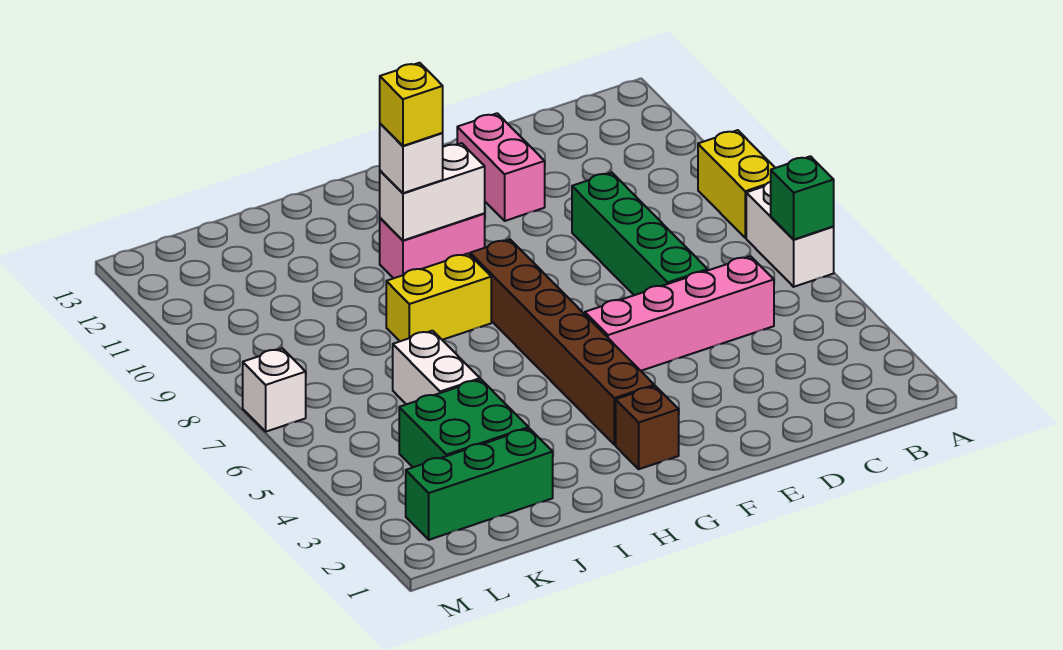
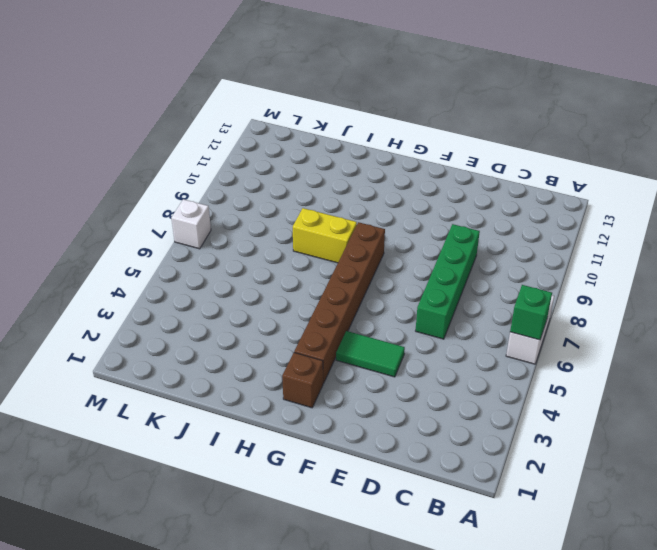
green tile E4:F4 level 1 -> none
none -> yellow brick A8:A9 level 1
none -> pink brick C5:F5 level 1
none -> pink brick E11:E12 level 1

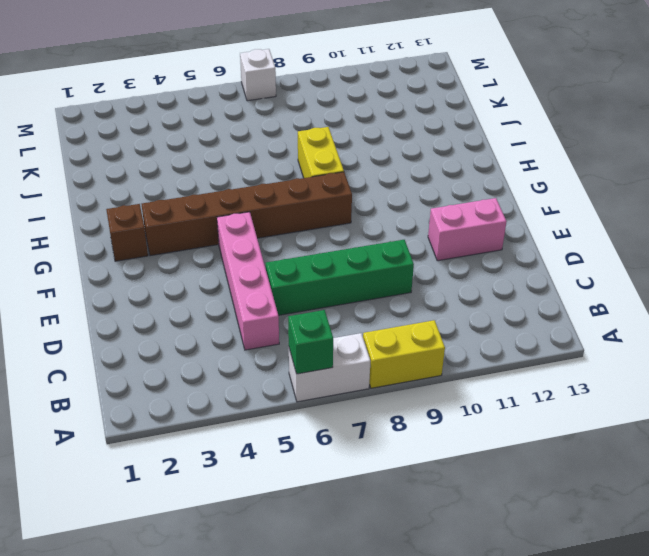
none -> pink brick G10:H10 level 1
none -> green brick J2:L2 level 1
none -> green brick J3:K4 level 1

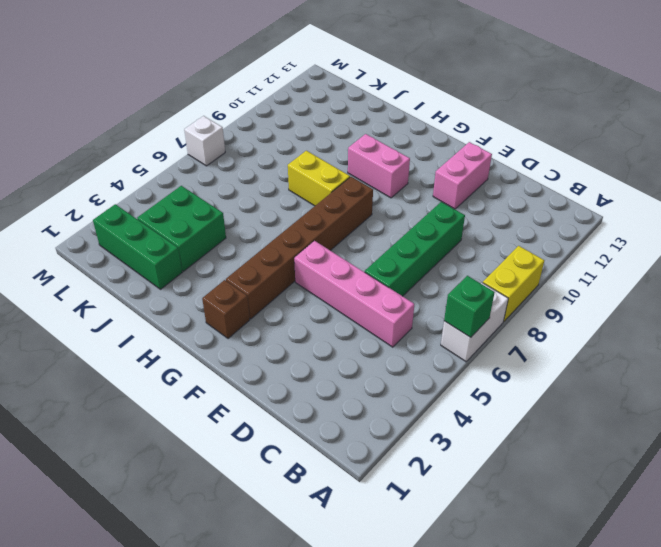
none -> white brick J5:J6 level 1
none -> white brick G10:H10 level 2
none -> white brick H10 level 3

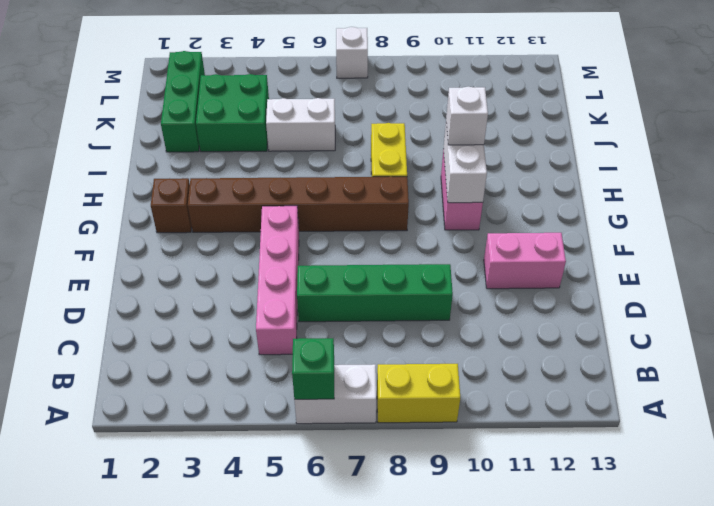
none -> yellow brick H10 level 4

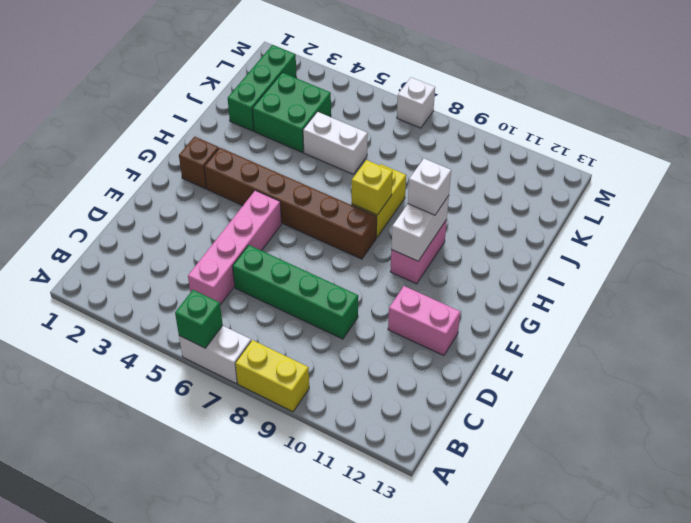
yellow brick H8 level 2 -> yellow brick H10 level 4

